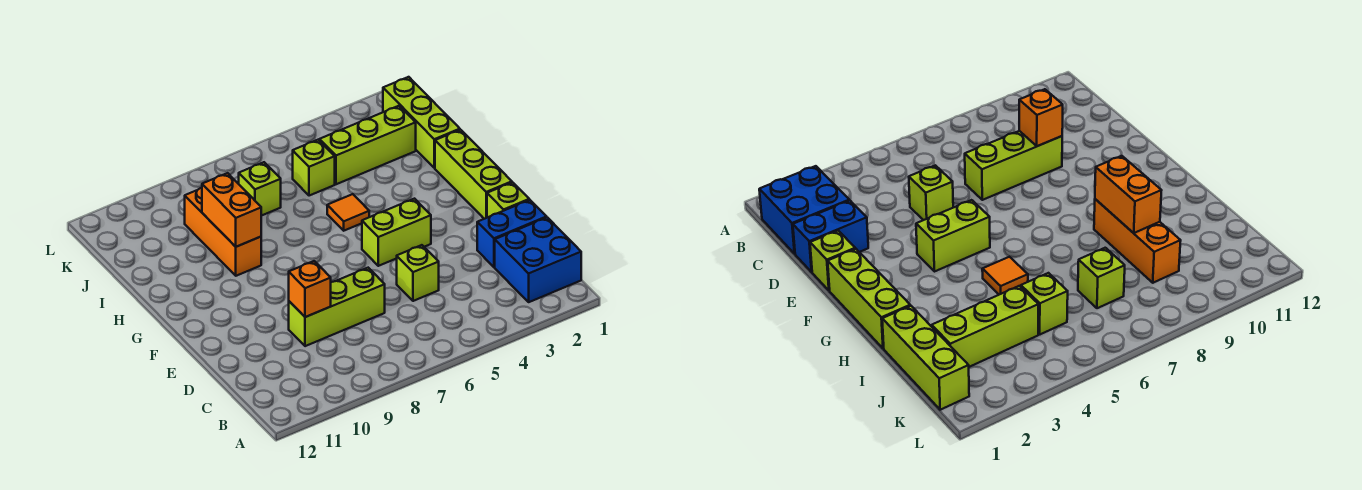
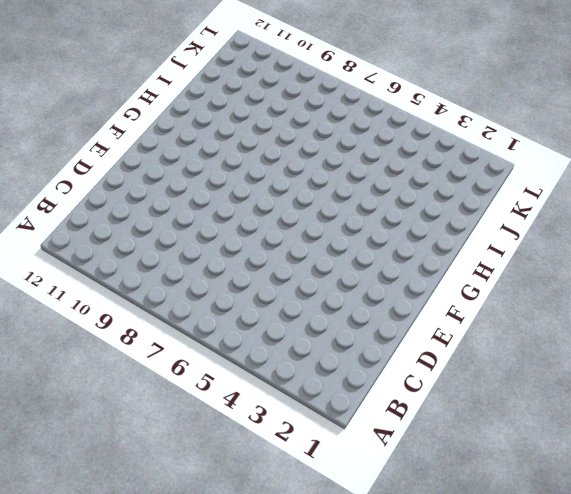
none -> blue brick B1:C2 level 1
none -> blue brick D1:D2 level 1
none -> lime brick D5 level 1

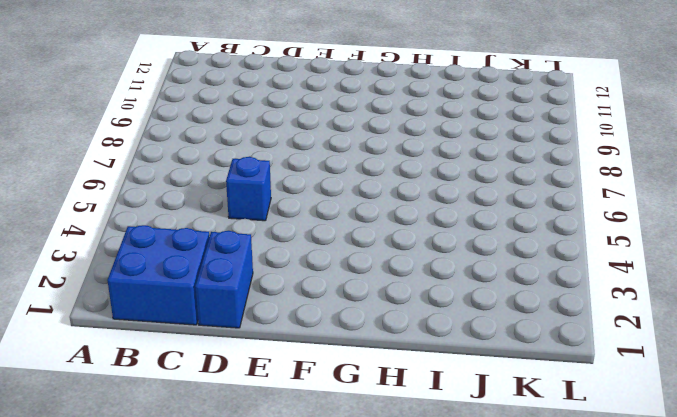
blue brick D5 level 1 -> lime brick D5 level 1
none -> lime brick D7:D9 level 1
none -> lime brick E1 level 1
none -> lime brick F1:H1 level 1

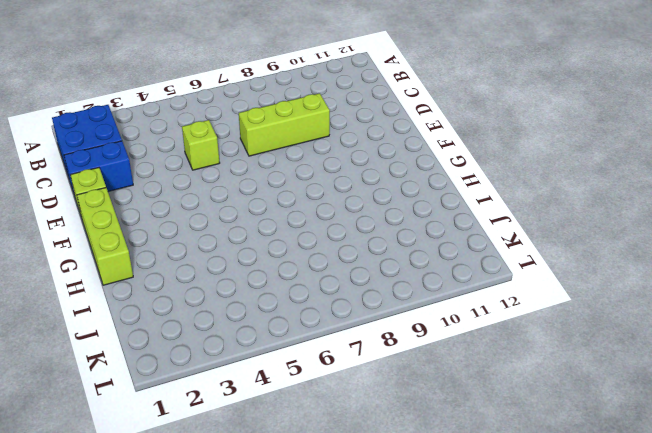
none -> lime brick F4:F5 level 1
none -> orange tile H5 level 1
none -> orange brick H9:J9 level 1

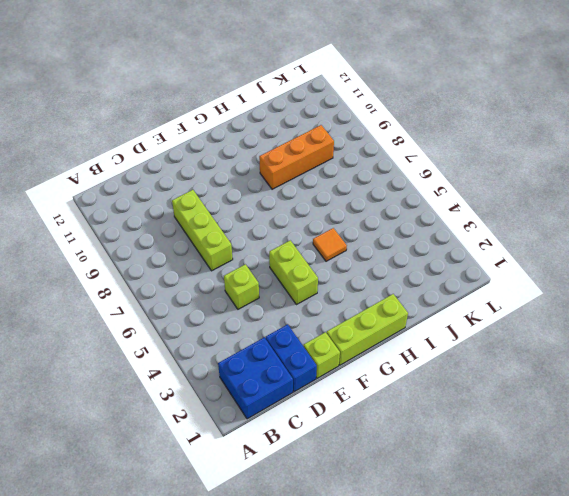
none -> lime brick I1:K1 level 1
none -> lime brick J2:J4 level 1
none -> lime brick J5 level 1

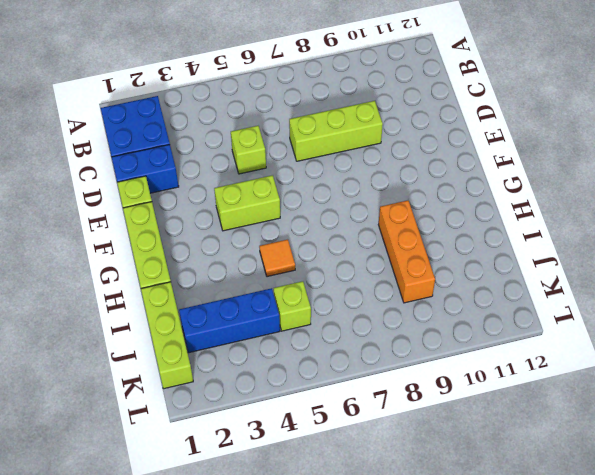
blue brick J2:J4 level 1 -> lime brick J2:J4 level 1
none -> lime brick J7 level 1
none -> orange brick D9 level 2
none -> orange brick H9:I9 level 2

